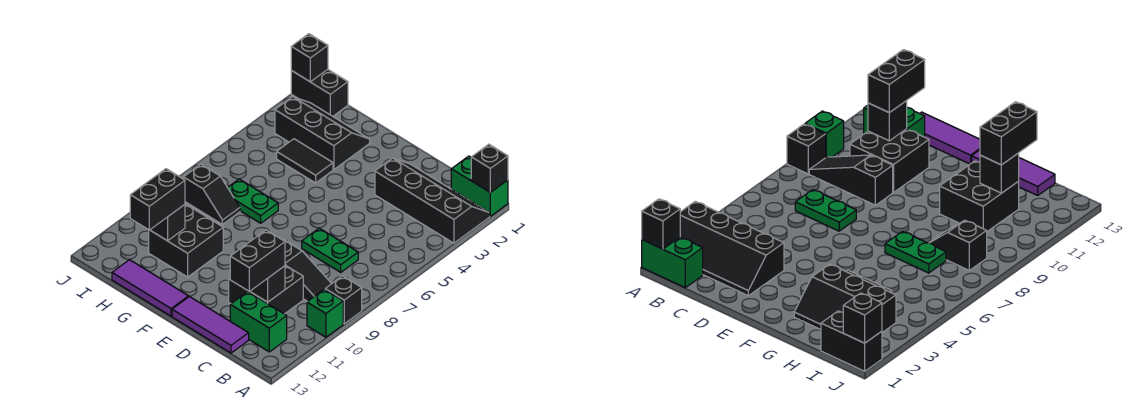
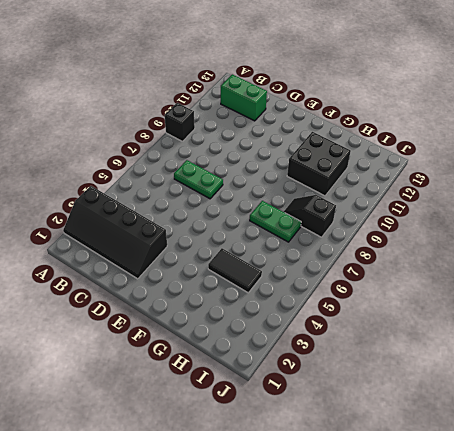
none -> green brick A1:B1 level 1
none -> green brick A10 level 1
none -> black slope B9:D9 level 1 top D

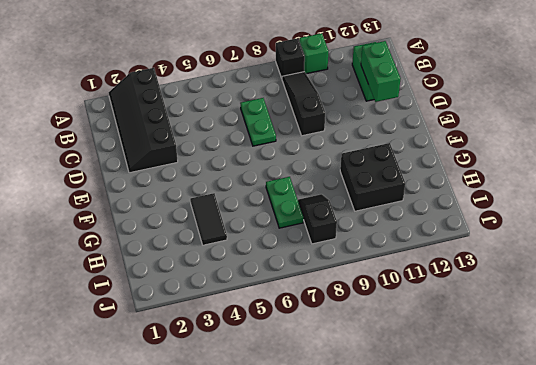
green brick C12:D12 level 2 -> green brick A1:B1 level 1
none -> black brick C10:D11 level 1
none -> purple tile C13:E13 level 1
none -> purple tile F13:H13 level 1

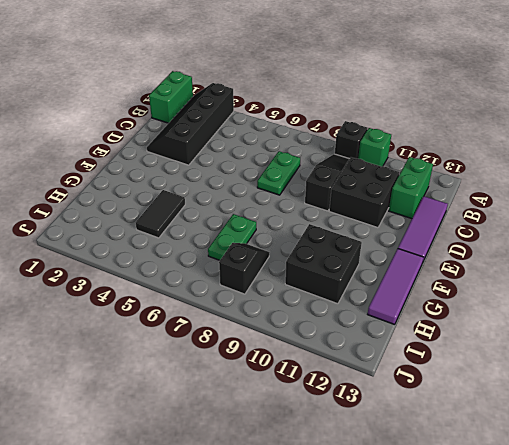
none -> black slope G2:I3 level 1 top 3
none -> black brick I1:J1 level 1
none -> black brick A1 level 2

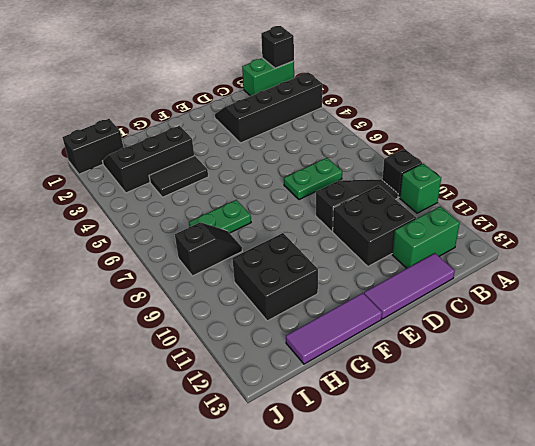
none -> black brick C11 level 2
none -> black brick H11 level 2
none -> black brick J1 level 2

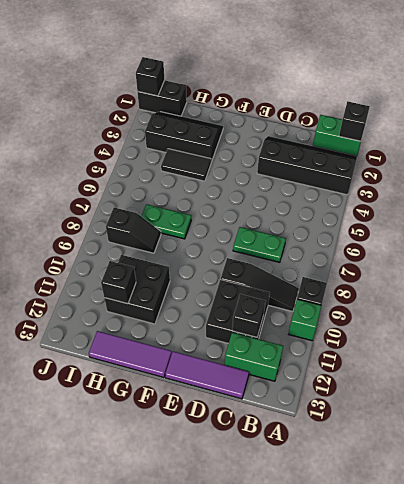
none -> black brick C11:C12 level 3
none -> black brick H11:H12 level 3

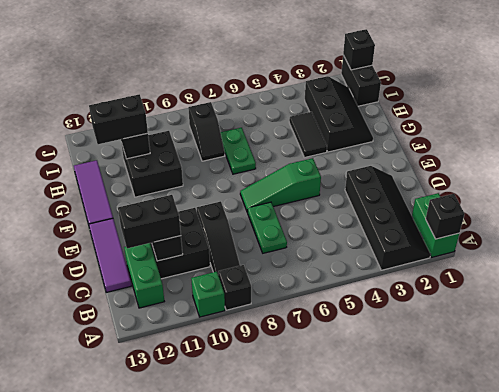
green slope E5:E7 level 1 top 5 -> none

